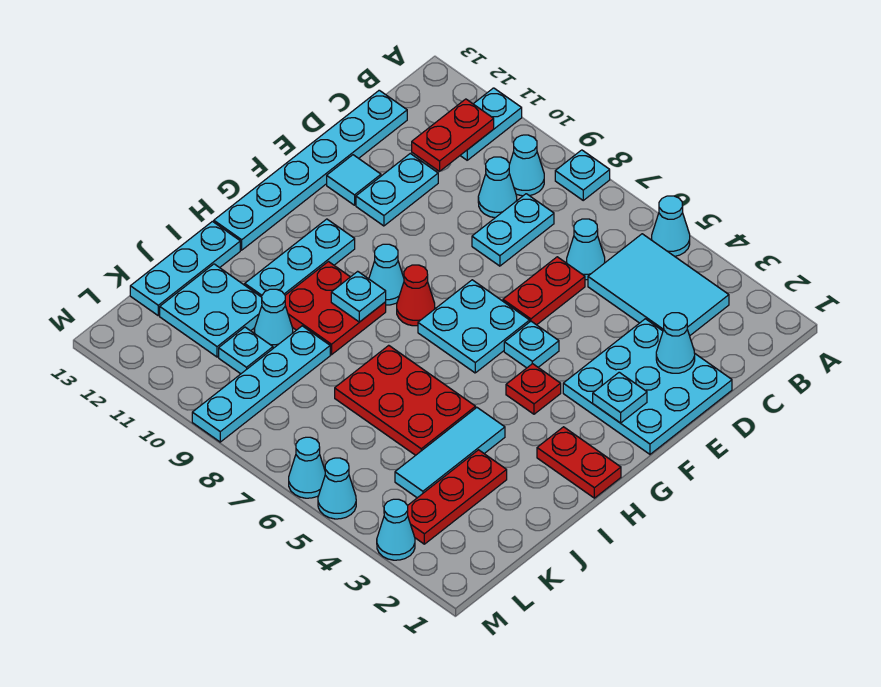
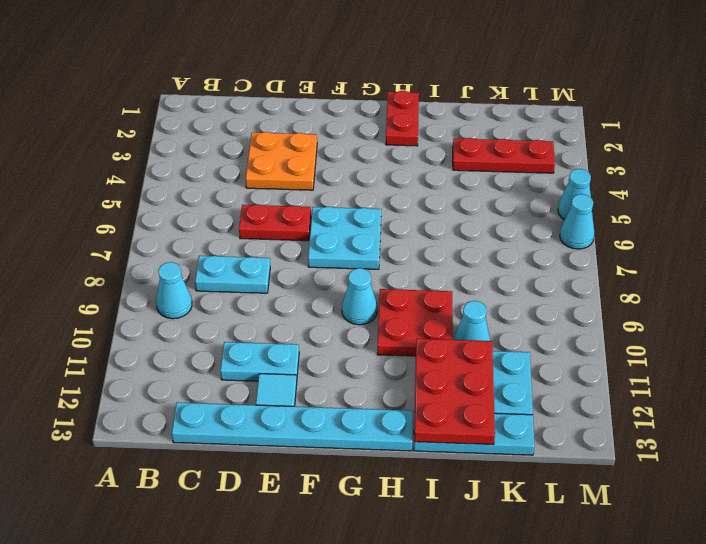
orange plate D3:E4 level 1 -> cyan plate D1:F3 level 1
red plate I11:J13 level 2 -> red plate I5:J7 level 1
none -> cyan cone A5 level 1
none -> cyan plate A8 level 1
none -> cyan plate A11:B11 level 1
none -> cyan tile B3:C5 level 1

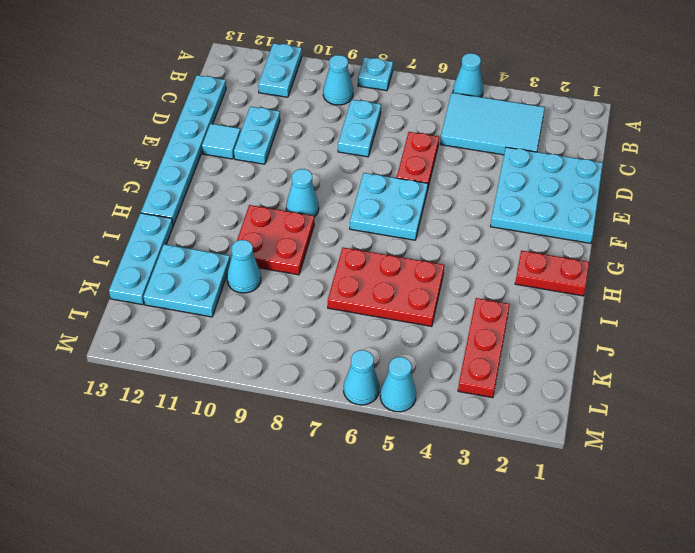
none -> cyan cone C6 level 1
none -> cyan cone C9 level 1
none -> cyan plate F5 level 1
none -> red plate G4 level 1

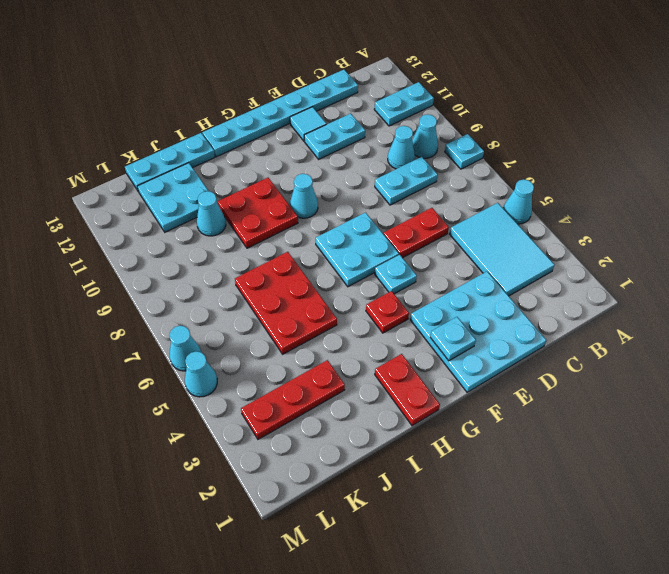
none -> cyan cone C6 level 1
none -> red cone G8 level 1
none -> cyan plate G11:I11 level 1
none -> cyan tile I4:K4 level 1

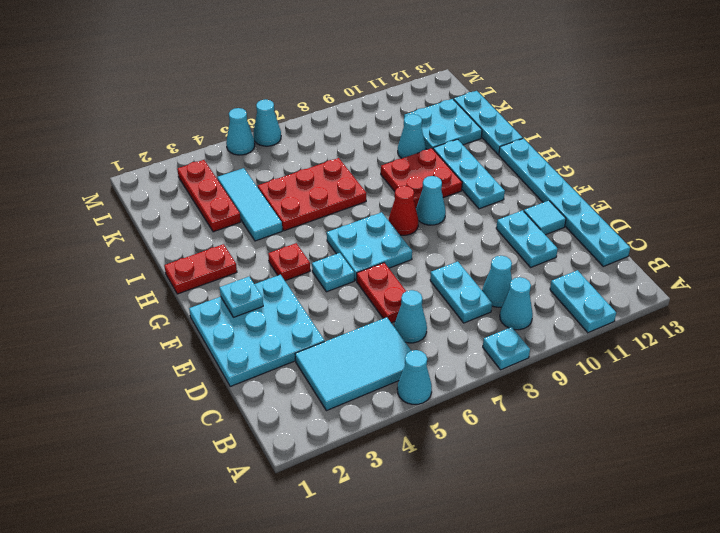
none -> cyan plate J9:M9 level 1
none -> cyan plate K10 level 1
none -> cyan cone M3 level 1
none -> red plate B11:C11 level 2

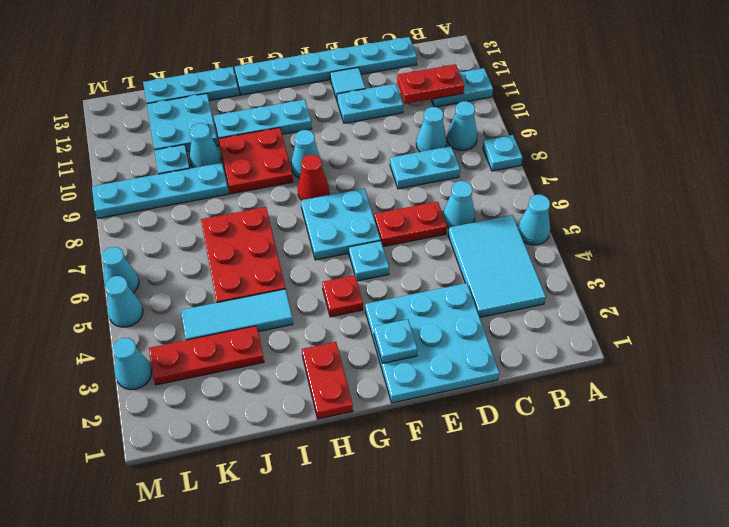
none -> cyan cone D2 level 2
none -> cyan plate H9 level 2

